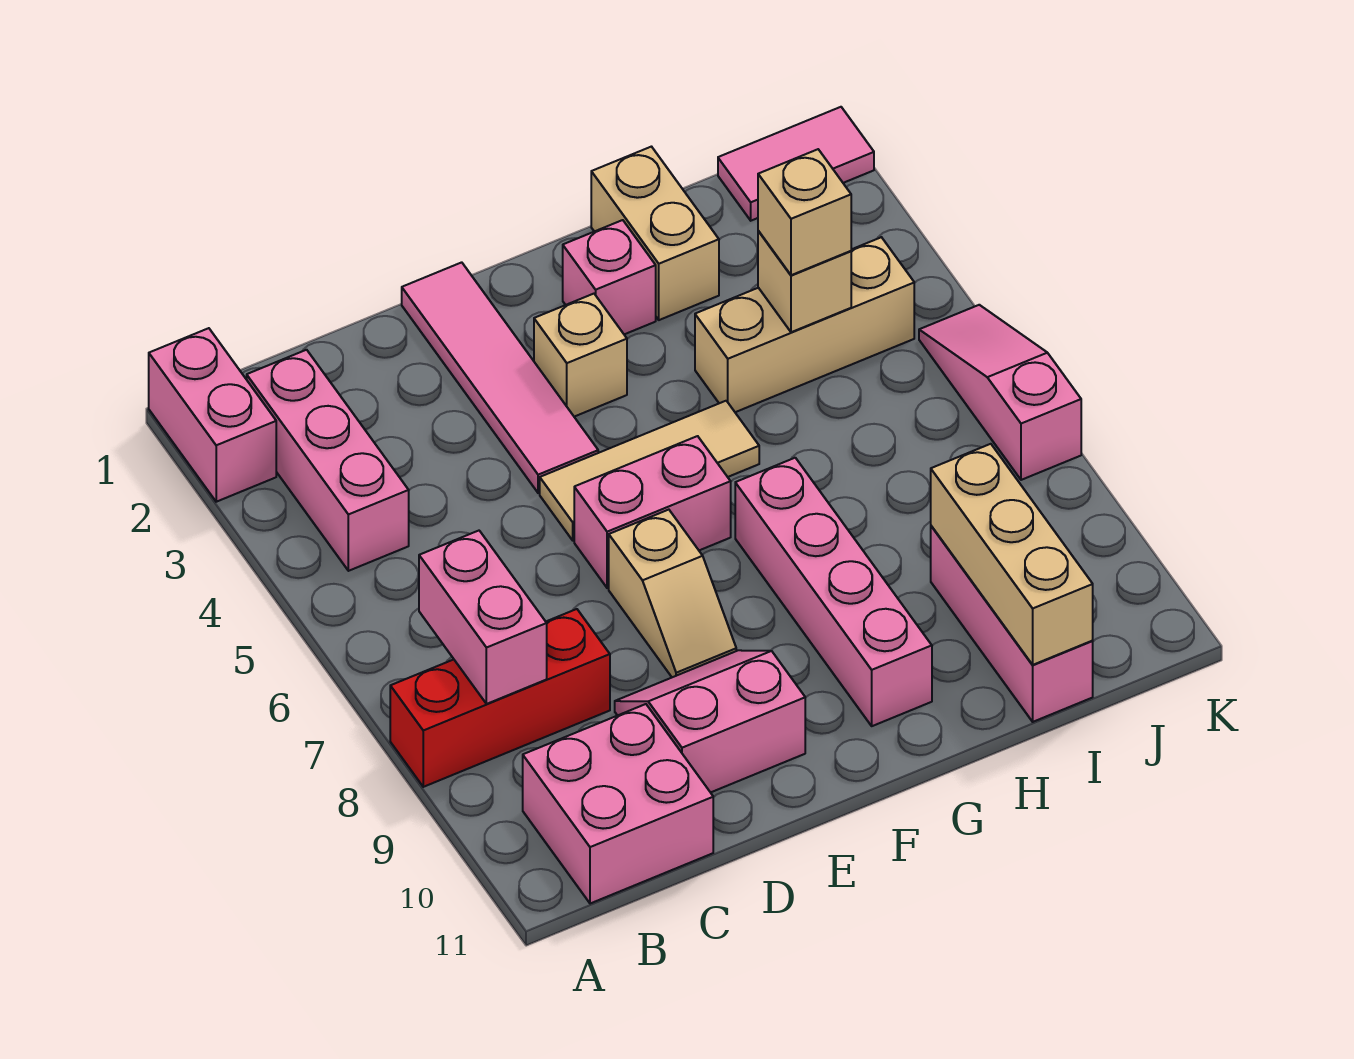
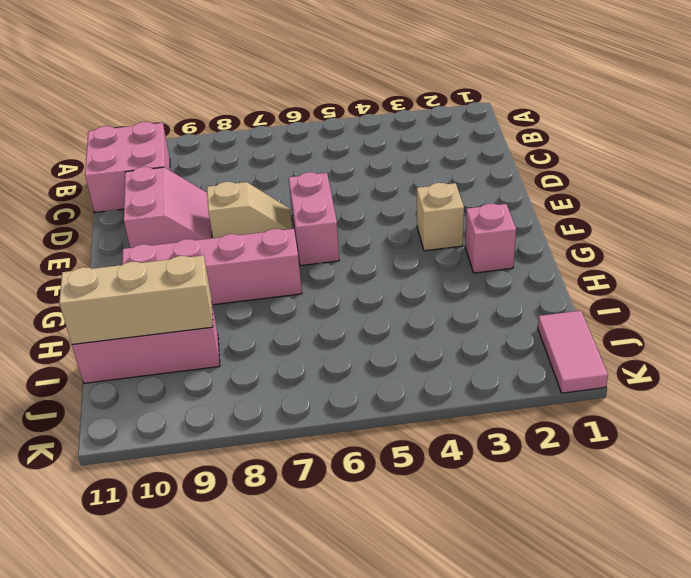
tan slope E7:E8 level 1 top 8 -> tan slope E7:E8 level 1 top 7
none -> pink brick A1:A2 level 1
none -> red brick A8:C8 level 1
none -> pink brick B2:B4 level 1

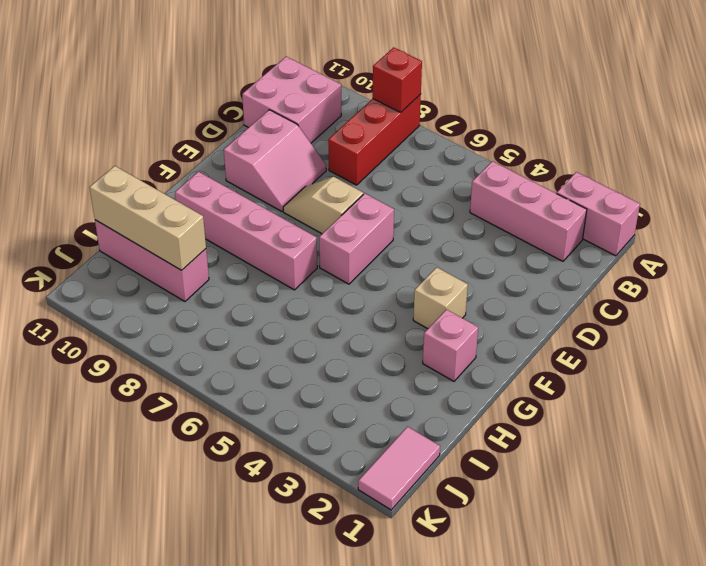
red brick A8 level 2 -> none
none -> pink tile E1:E4 level 1
none -> tan tile E5:G5 level 1
none -> tan brick H1:H2 level 1

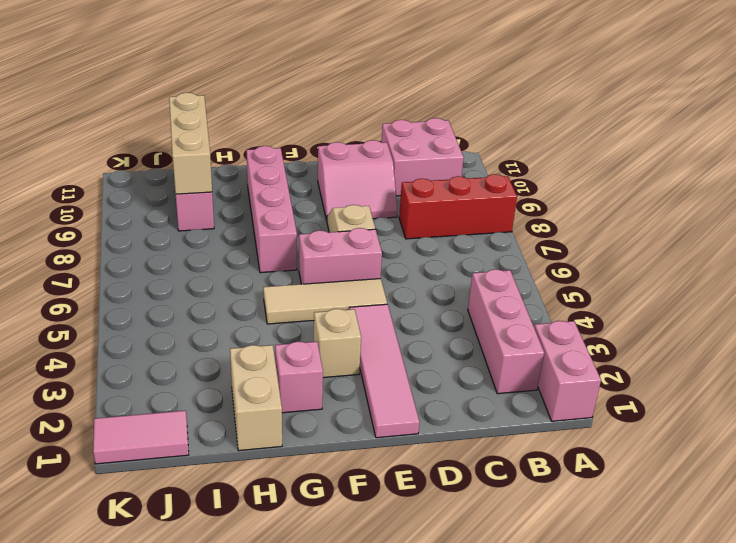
none -> tan brick H4:J4 level 1
none -> pink slope K5:K7 level 1 top 7
none -> pink brick B7:B8 level 2

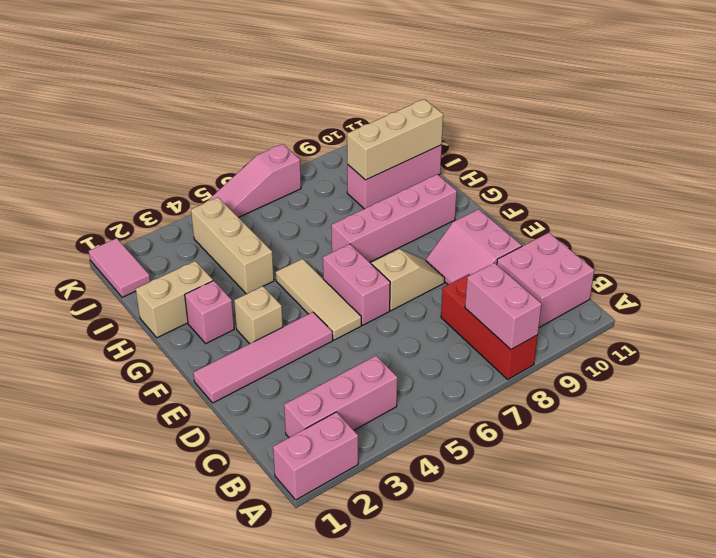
pink brick A8:B8 level 2 -> pink brick B7:B8 level 2
none -> tan brick I4 level 2
none -> tan brick I4 level 3

